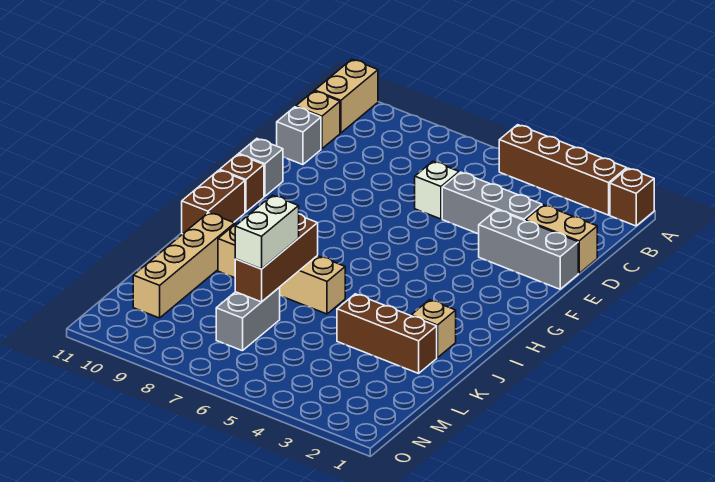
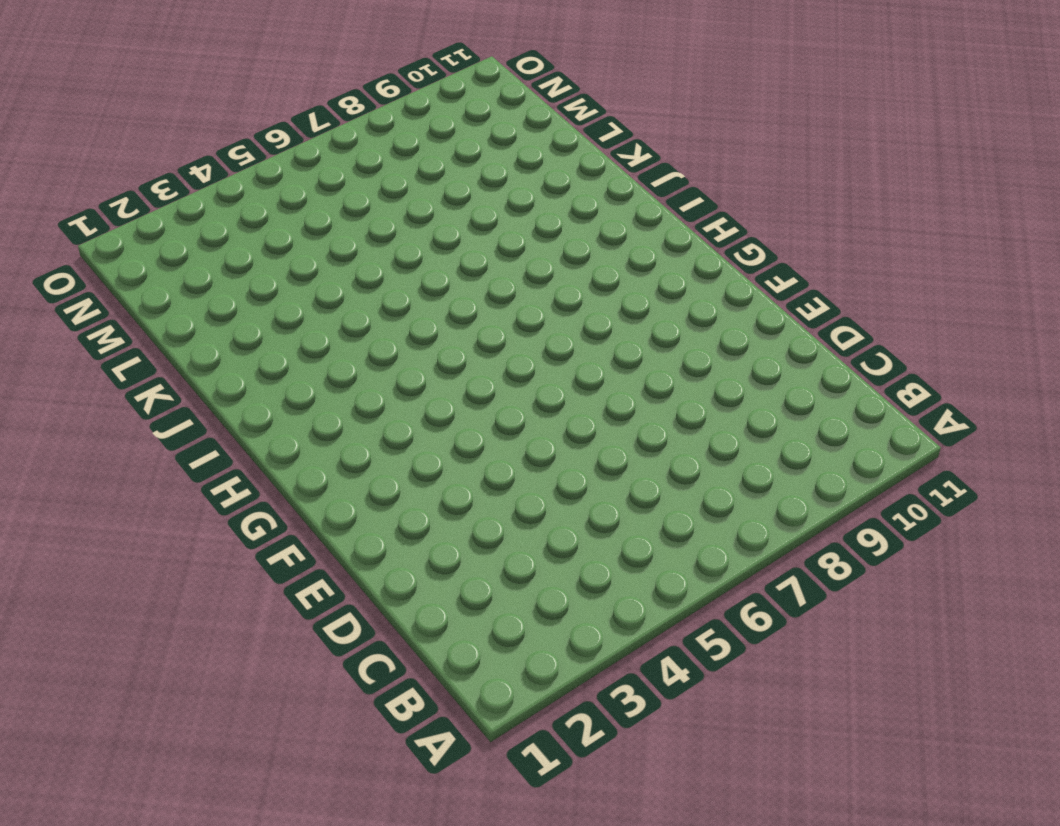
none -> brown brick A1 level 1
none -> brown brick A2:A5 level 1
none -> tan brick A11:B11 level 1

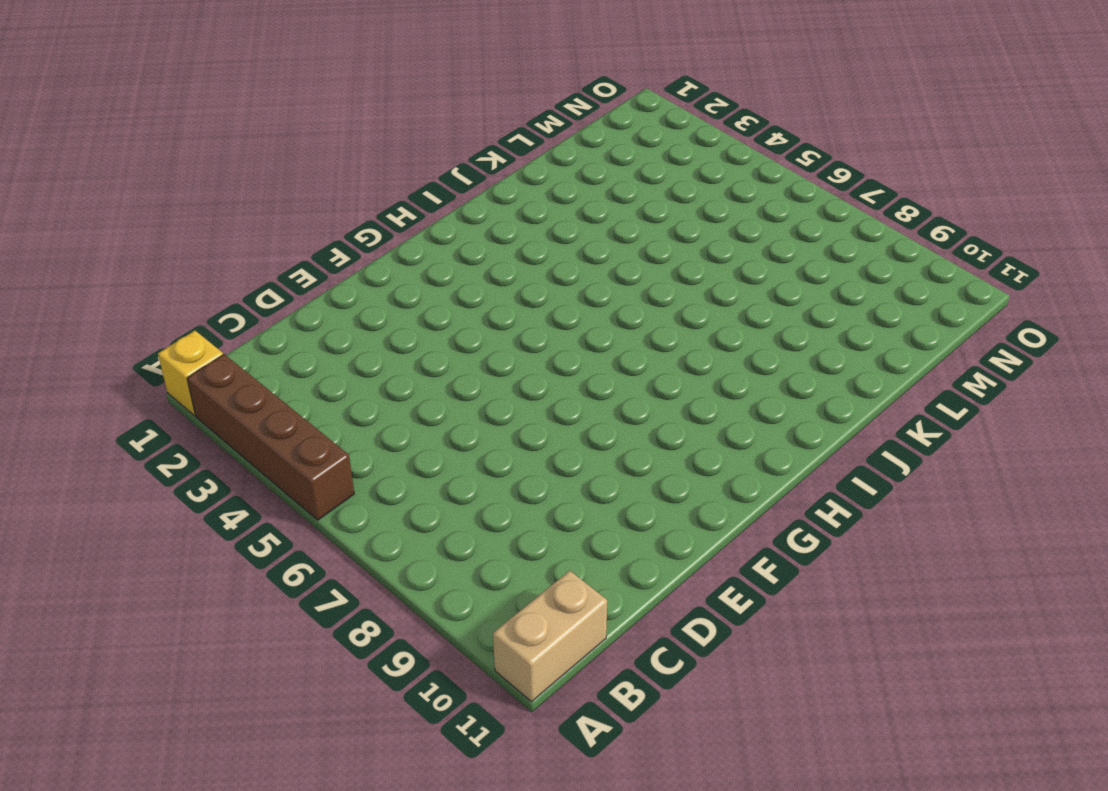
yellow brick A1 level 1 -> brown brick A1 level 1
none -> tan brick C11 level 1
none -> tan brick D1:D2 level 1
none -> grey brick D3:D5 level 1

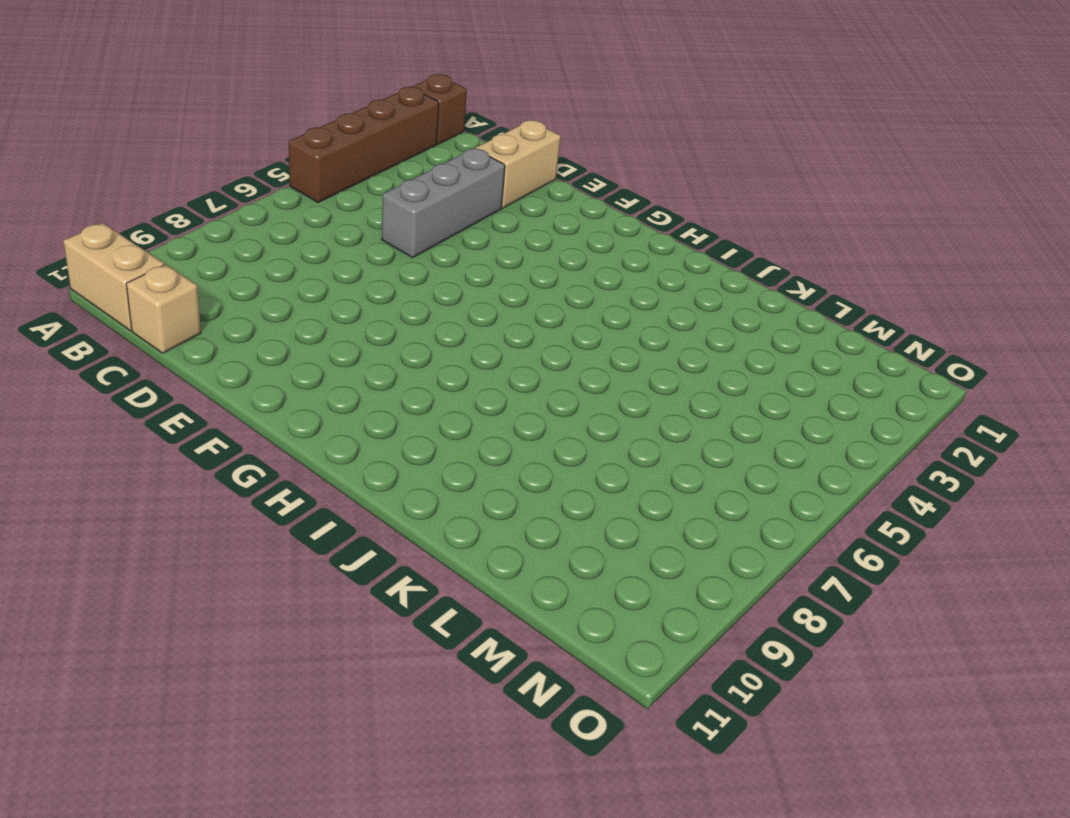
none -> white brick D6 level 1
none -> grey brick D11 level 1
none -> grey brick E1:E3 level 1

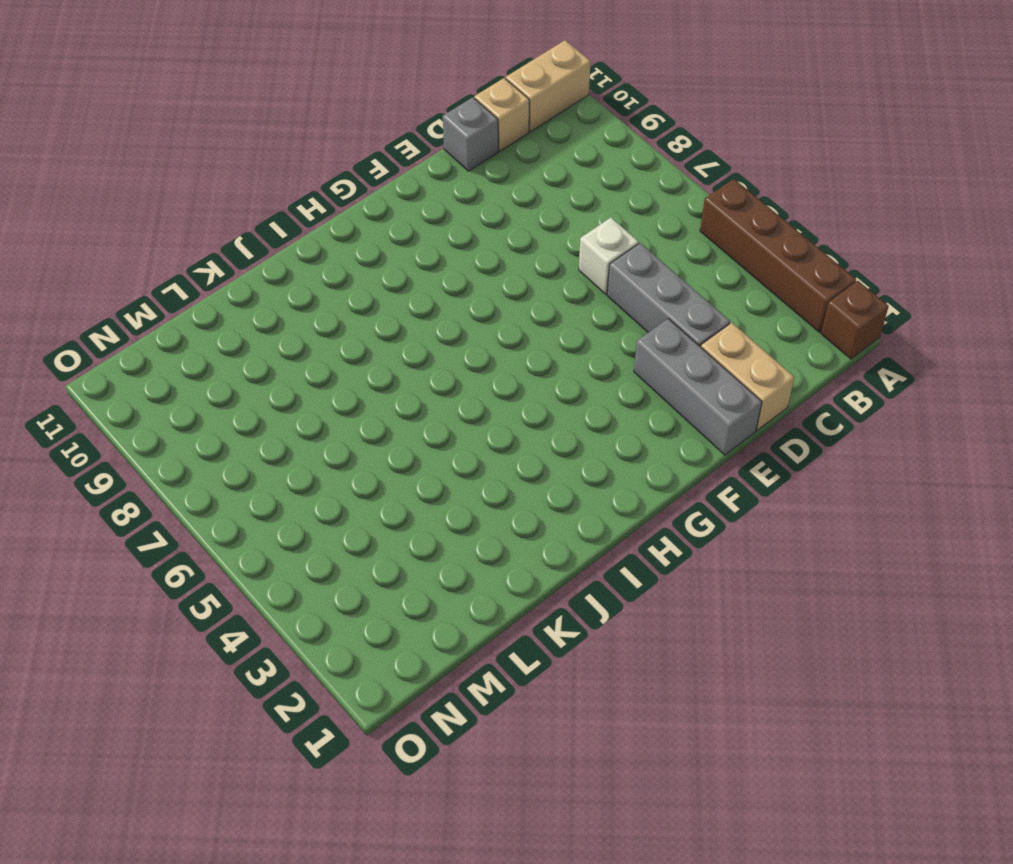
none -> grey brick F11 level 1
none -> brown brick G11 level 1
none -> brown brick H11:I11 level 1

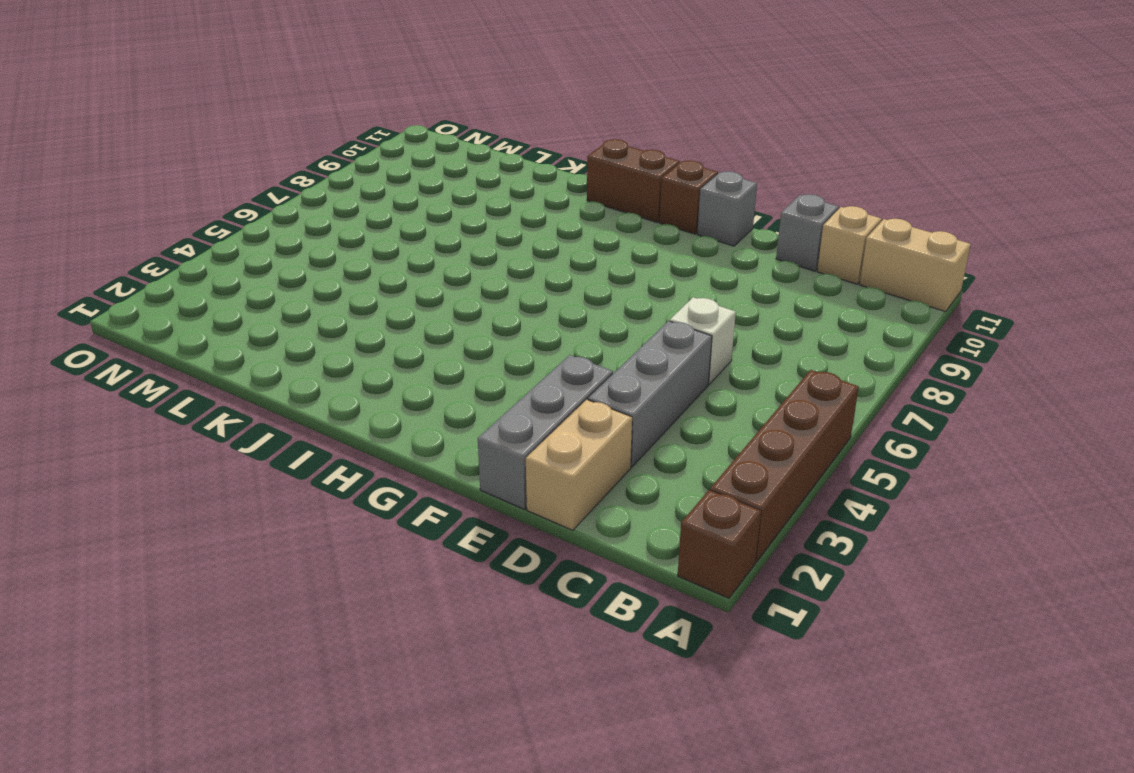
none -> tan brick J2 level 1
none -> tan brick J6:J9 level 1
none -> tan brick J10:M10 level 1

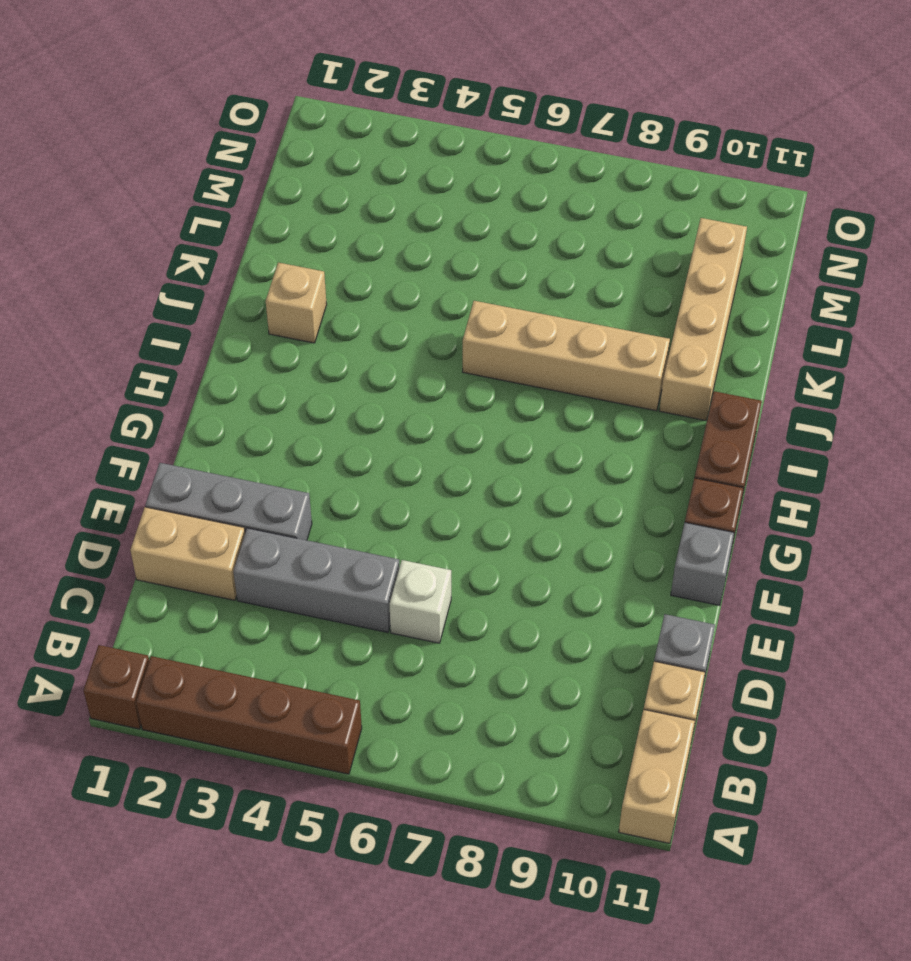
none -> brown brick K2:K4 level 1
none -> grey brick L7:M7 level 1
none -> brown brick J7:L7 level 2

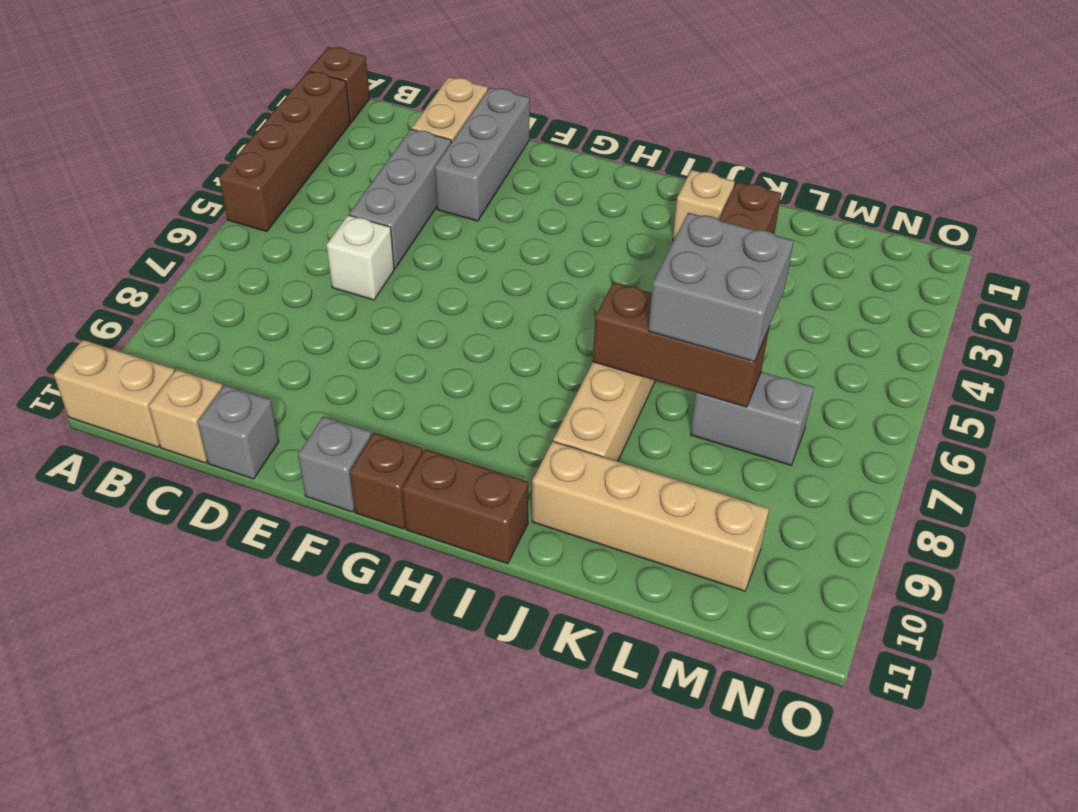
grey brick K6:L7 level 3 -> white brick K7:L7 level 3

